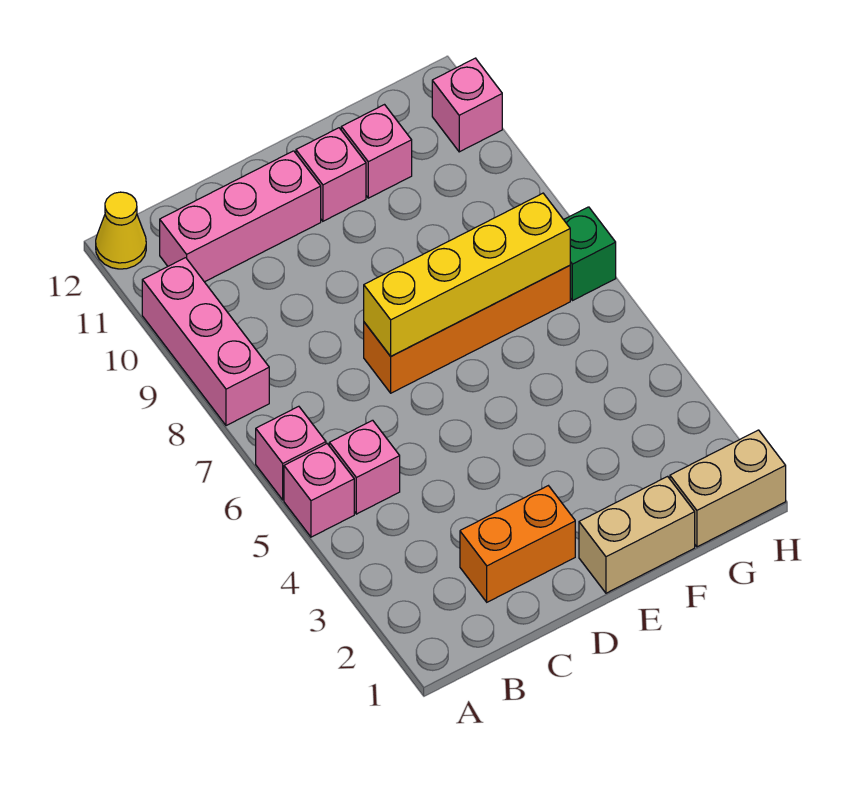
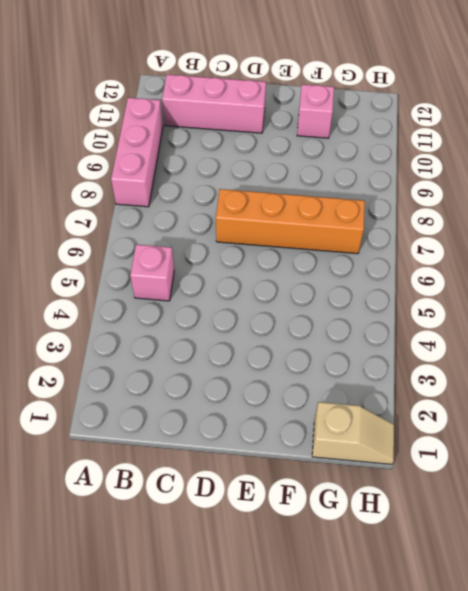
tan slope G1:H1 level 1 top G -> tan brick G1:H1 level 1
none -> pink brick A5 level 1
none -> pink brick A6 level 1
none -> yellow cone A12 level 1

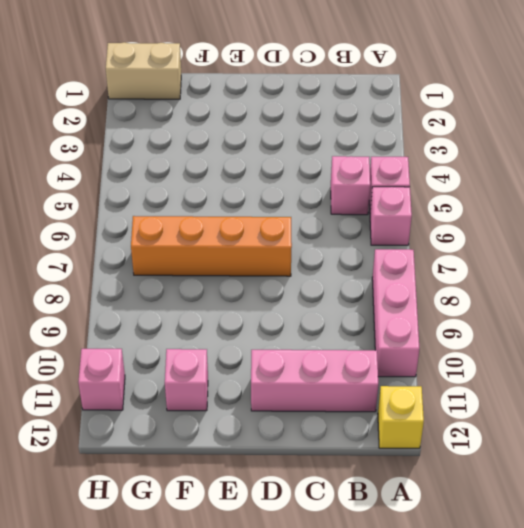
yellow brick A12 level 1 -> yellow cone A12 level 1
none -> orange brick C2:D2 level 1
none -> tan brick E1:F1 level 1
none -> pink brick E11 level 1

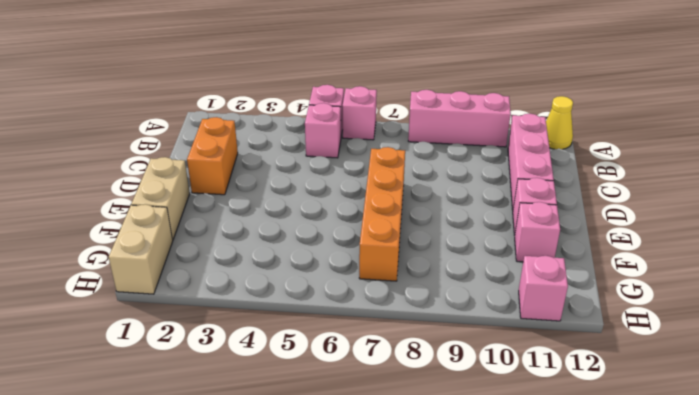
none -> green brick H7 level 1
none -> yellow brick D7:G7 level 2

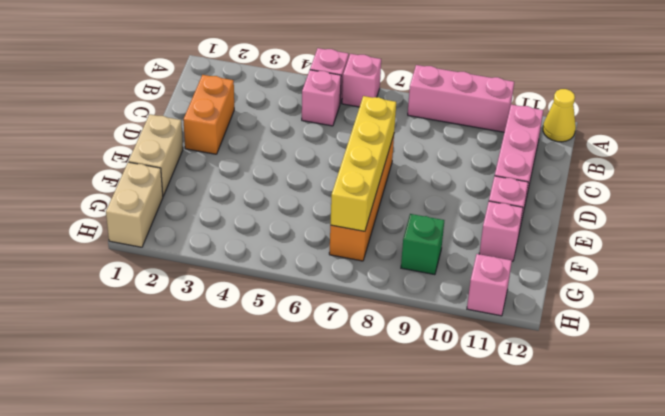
green brick G9 level 1 -> green brick H7 level 1

